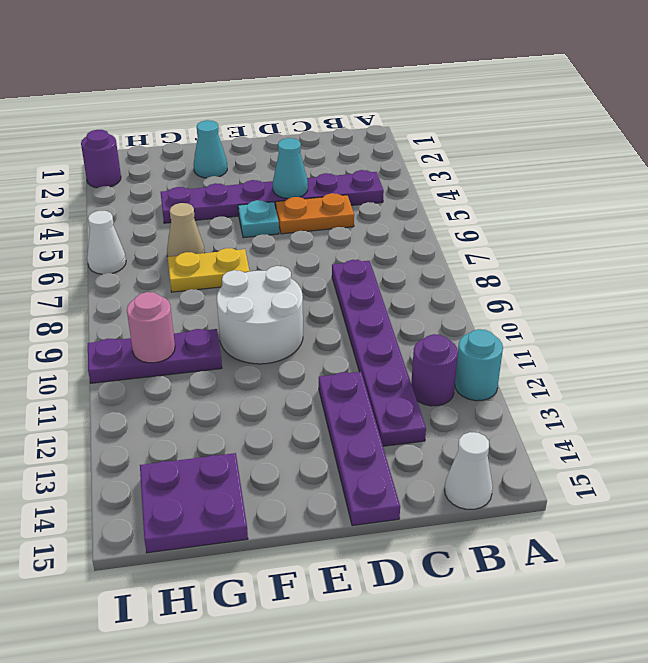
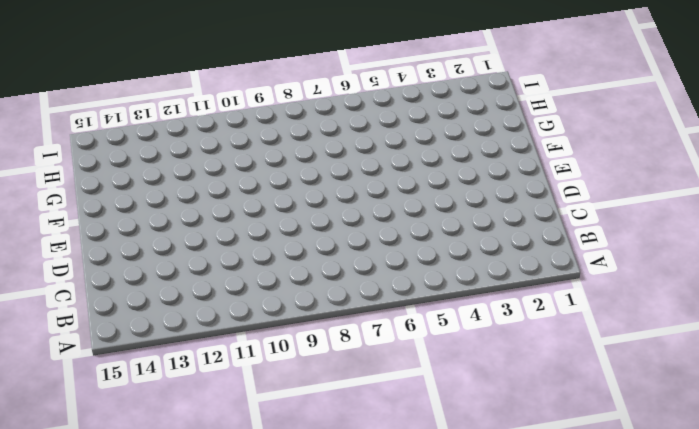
none -> cyan round brick A12 level 1
none -> purple plate B4:G4 level 1
none -> purple round brick B12 level 1

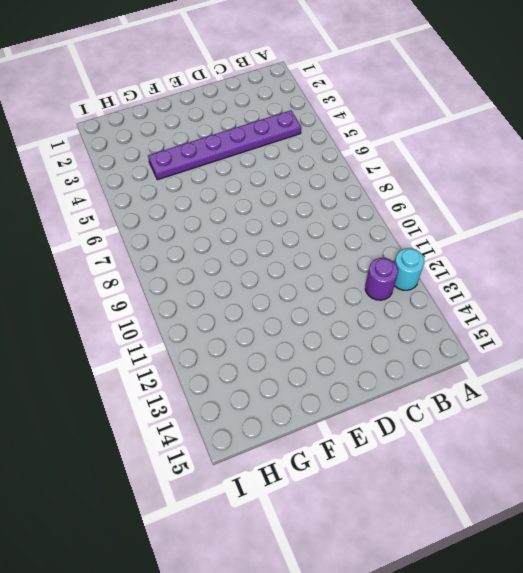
none -> white cone B15 level 1
none -> orange plate C5:D5 level 1
none -> purple plate C8:C13 level 1

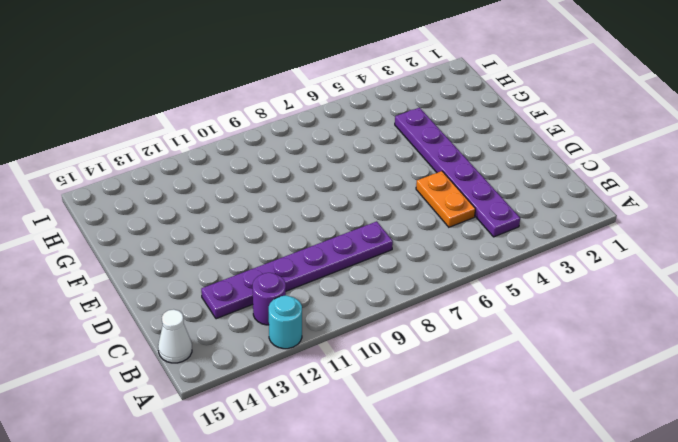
none -> purple plate D12:D15 level 1
none -> cyan plate E5 level 1
none -> white round brick E9:F10 level 1

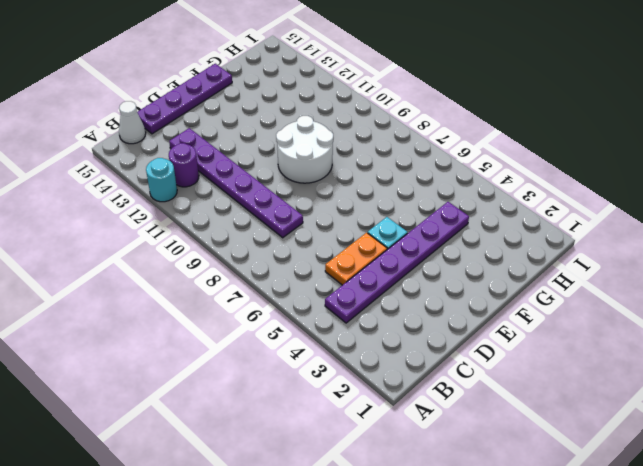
purple plate C15:F15 level 1 -> purple plate D12:D15 level 1
none -> cyan cone F2 level 1
none -> yellow plate F7:G7 level 1
none -> tan cone G6 level 1

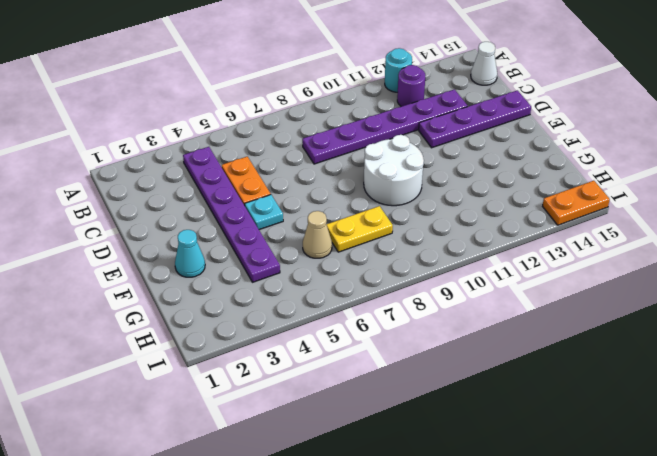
yellow plate G7:G8 level 1 -> yellow plate F7:G7 level 1
orange plate I14:I15 level 1 -> none
none -> purple plate G10:I10 level 1
none -> purple plate G14:H15 level 1
none -> purple round brick I2 level 1

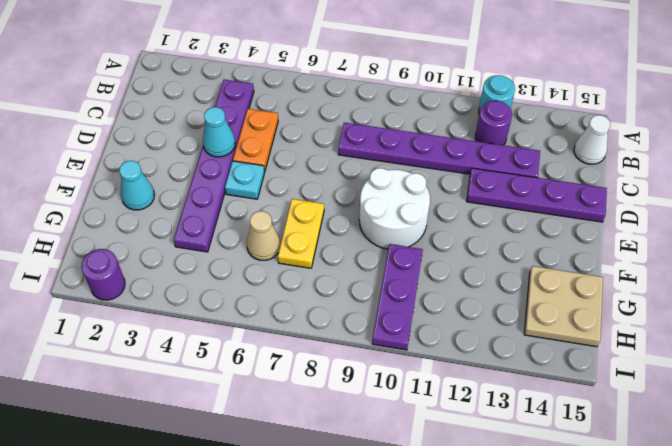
tan plate G14:H15 level 1 -> purple plate G14:H15 level 1
none -> white cone I6 level 1
none -> pink round brick H10 level 2

